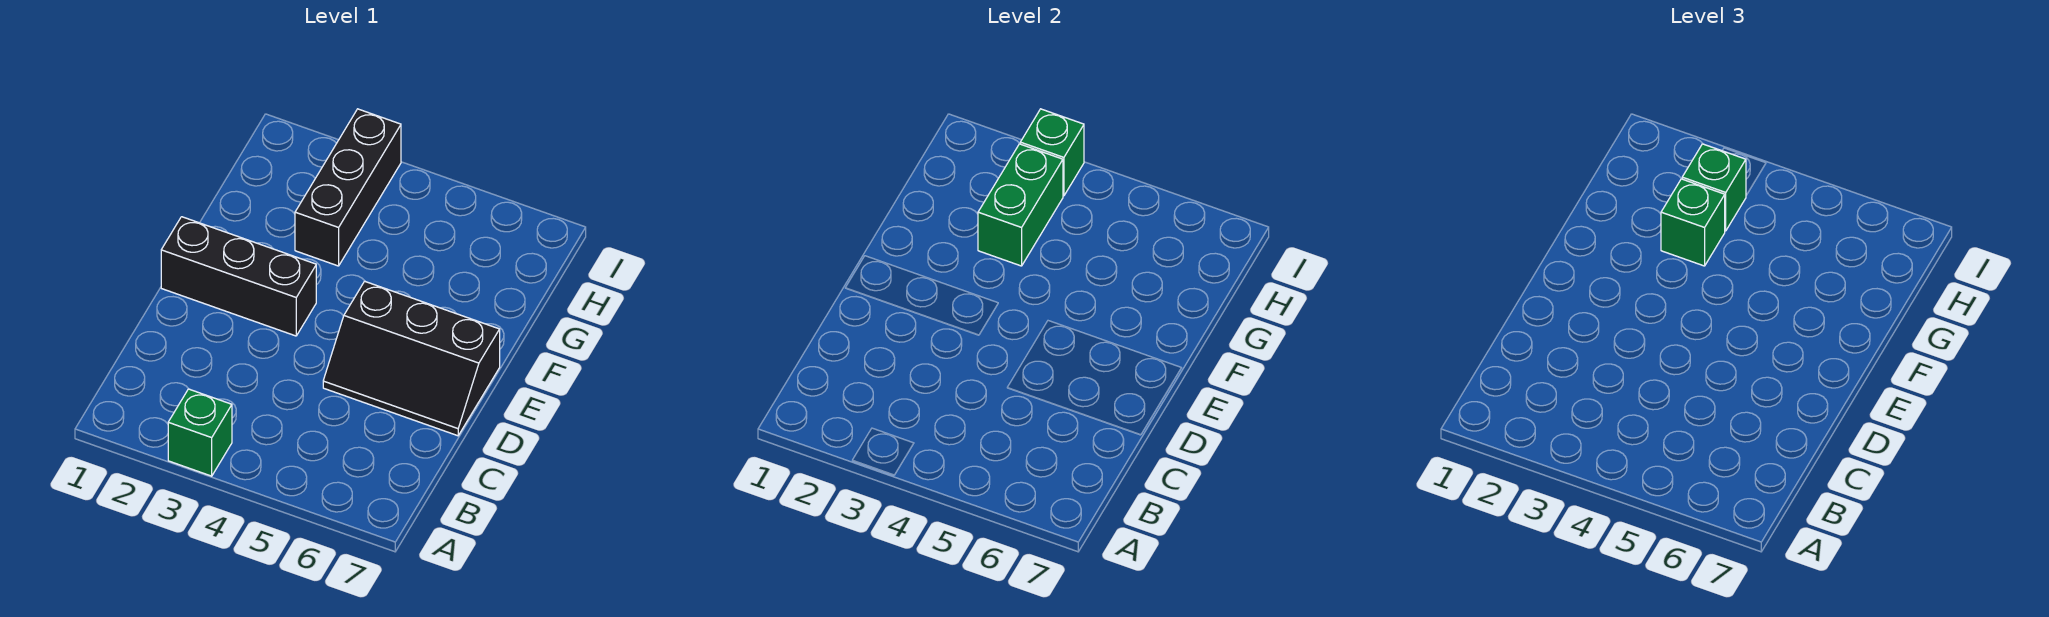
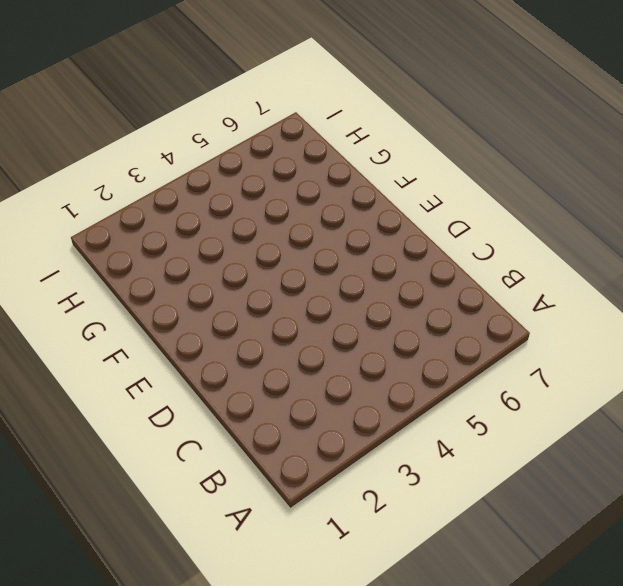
none -> green brick A3 level 1
none -> black slope D5:E7 level 1 top E

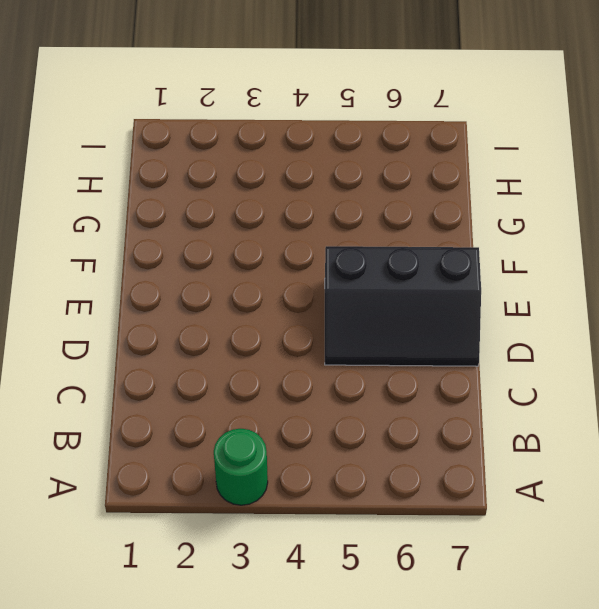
green round brick A3 level 1 -> green brick A3 level 1
none -> black brick E1:E3 level 1
none -> black brick G3:I3 level 1

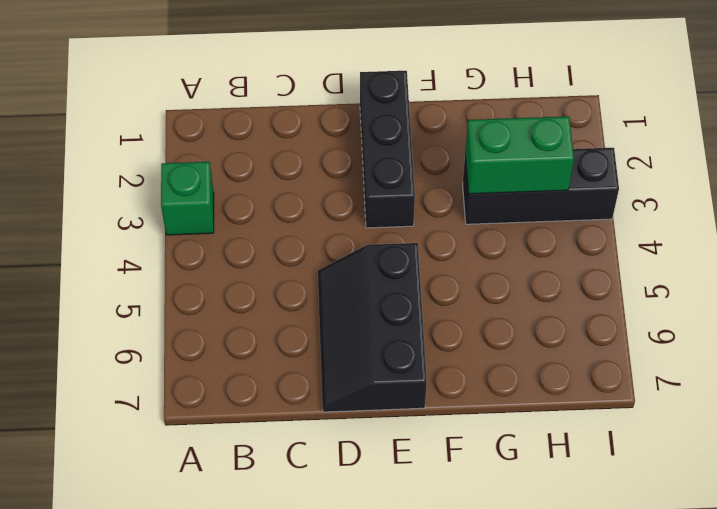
none -> green brick I3 level 2
none -> green brick G3 level 3

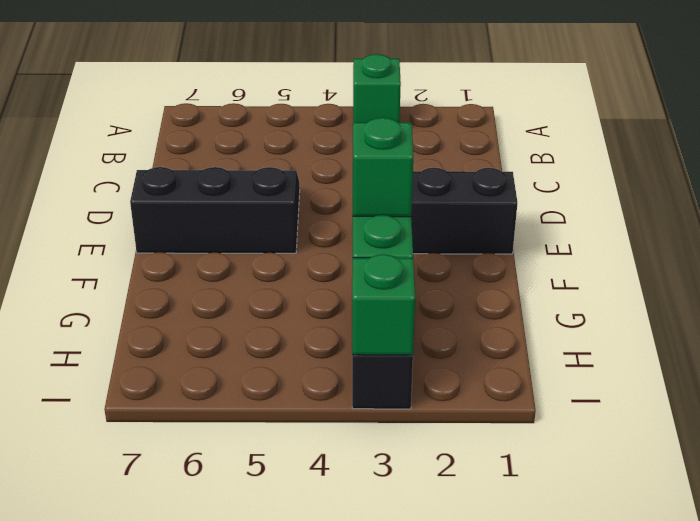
none -> green brick H3 level 3

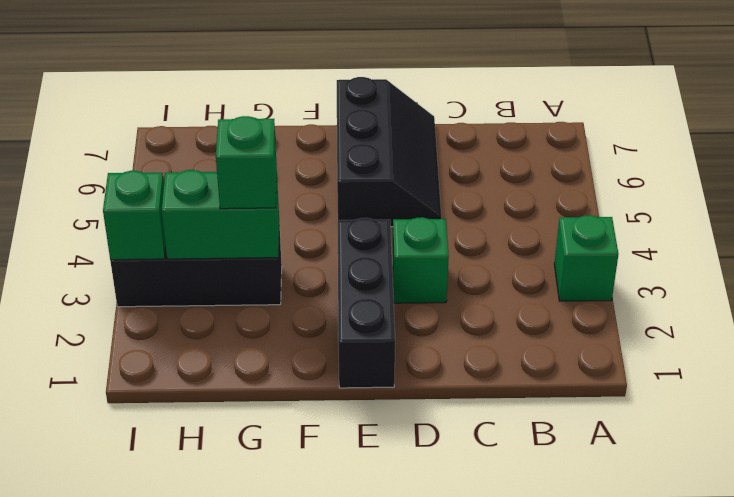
green brick D3 level 1 -> green brick H3 level 3

